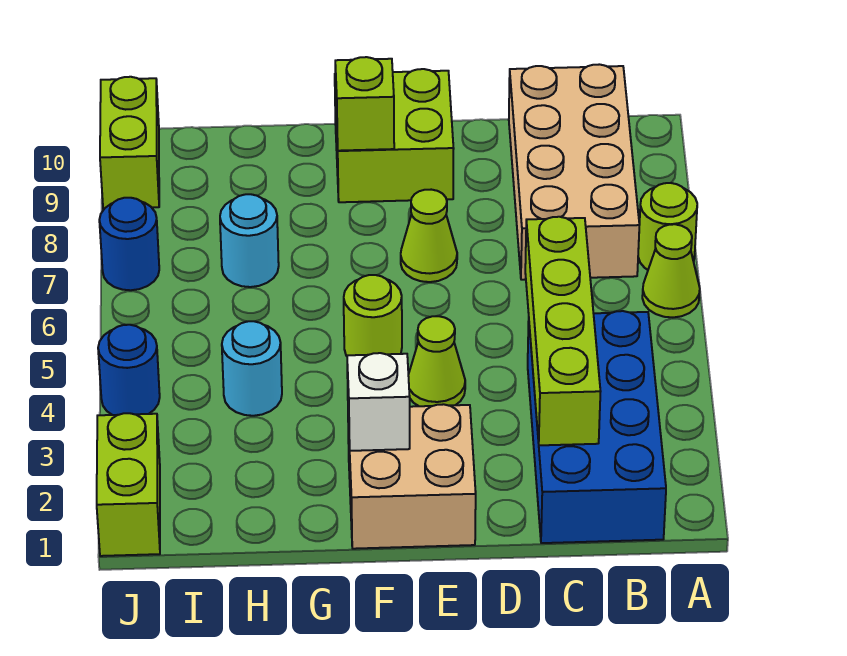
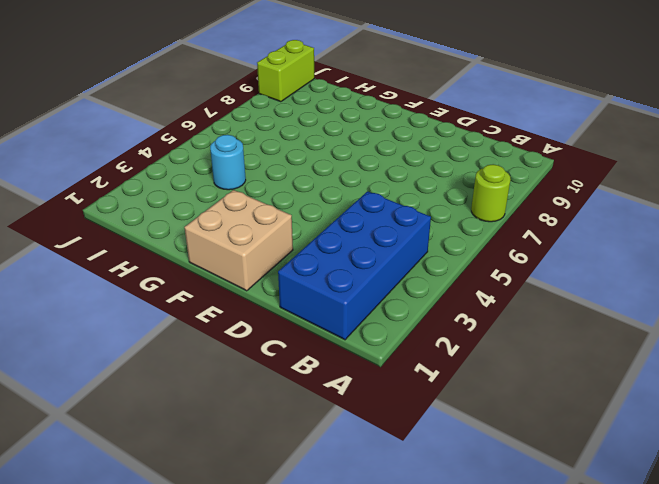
none -> lime cone A6 level 1
none -> tan brick B7:C10 level 1
none -> lime cone E4 level 1

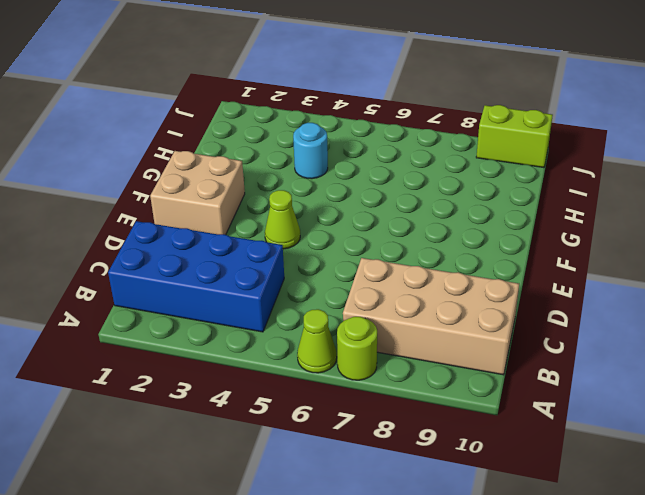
none -> lime cone E7 level 1
none -> lime brick E9:F10 level 1
none -> lime round brick F5 level 1

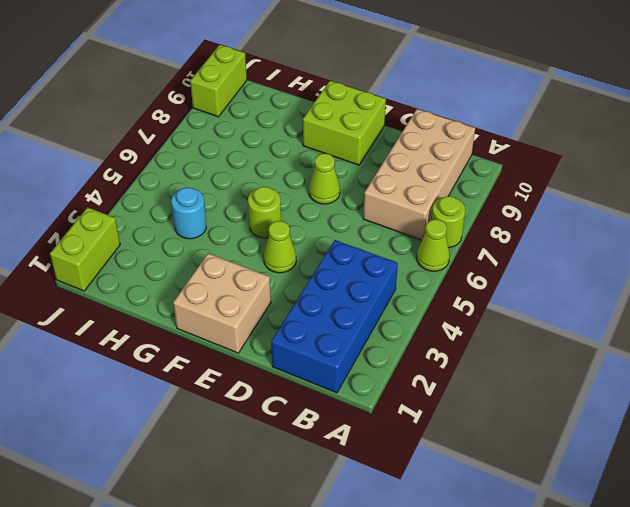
none -> cyan round brick H7 level 1
none -> blue round brick J4 level 1
none -> blue round brick J7 level 1

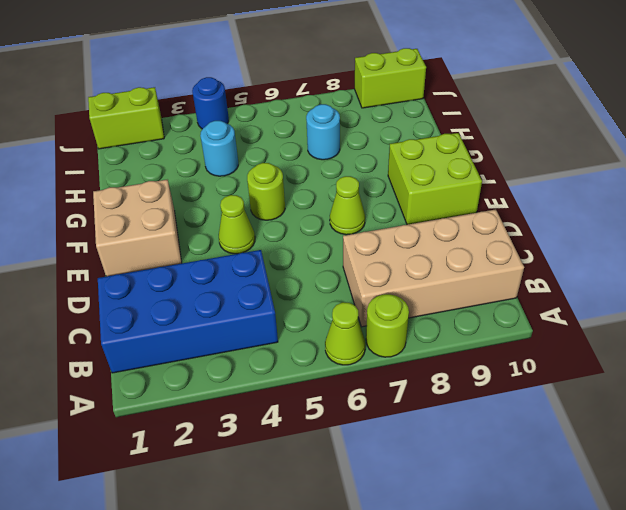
none -> blue round brick J7 level 1
none -> lime brick C2:C5 level 2
none -> white brick F2 level 2

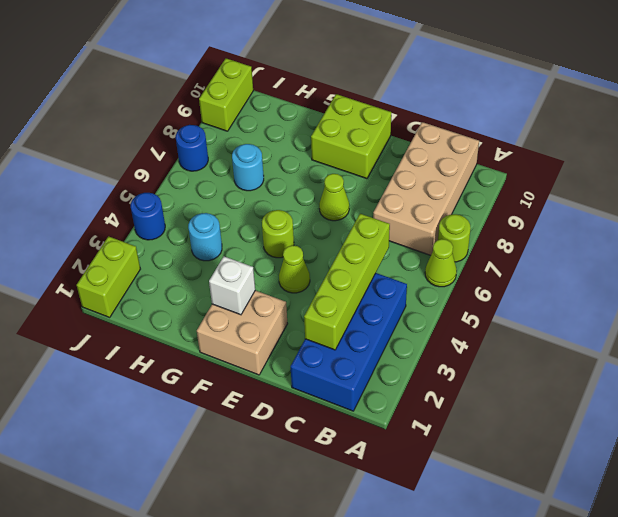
none -> lime brick F9 level 2

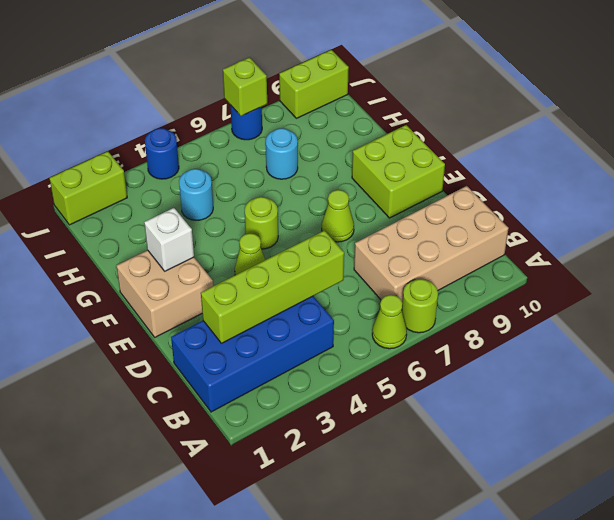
lime brick J7 level 2 -> lime brick F9 level 2

